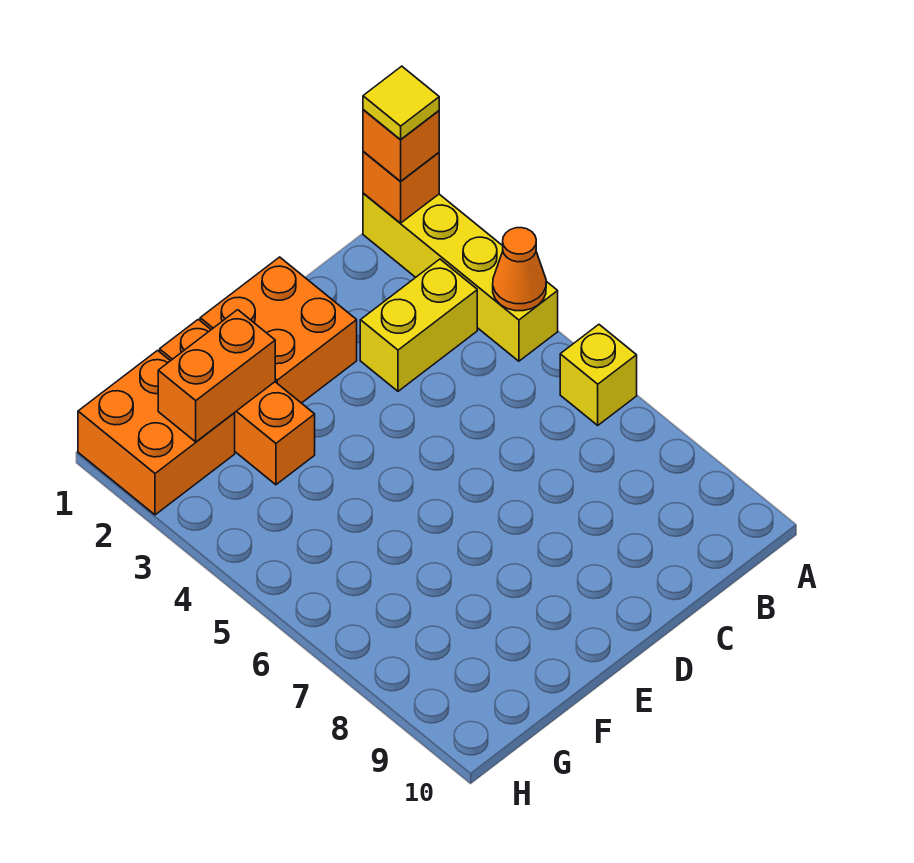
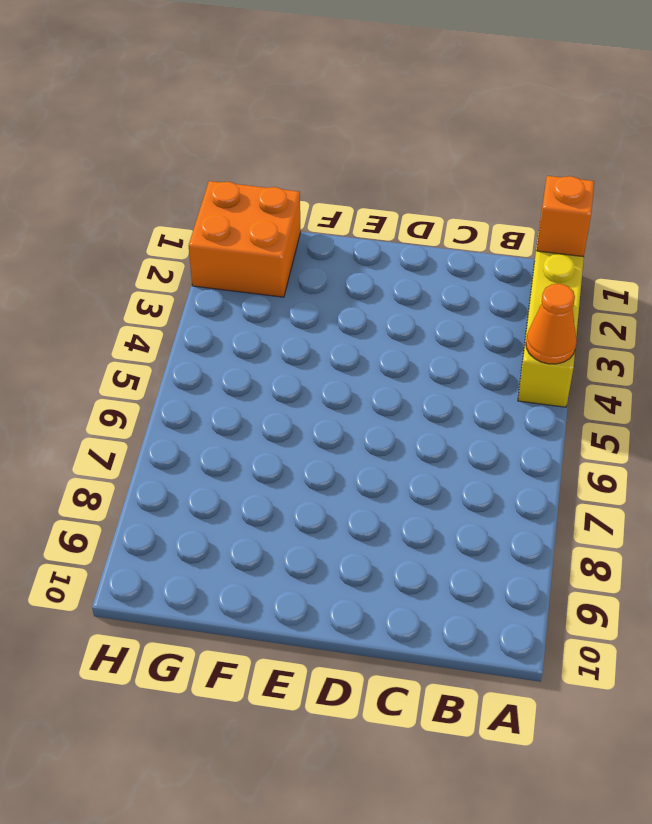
none -> yellow brick A6 level 1
none -> yellow brick B3:C3 level 1

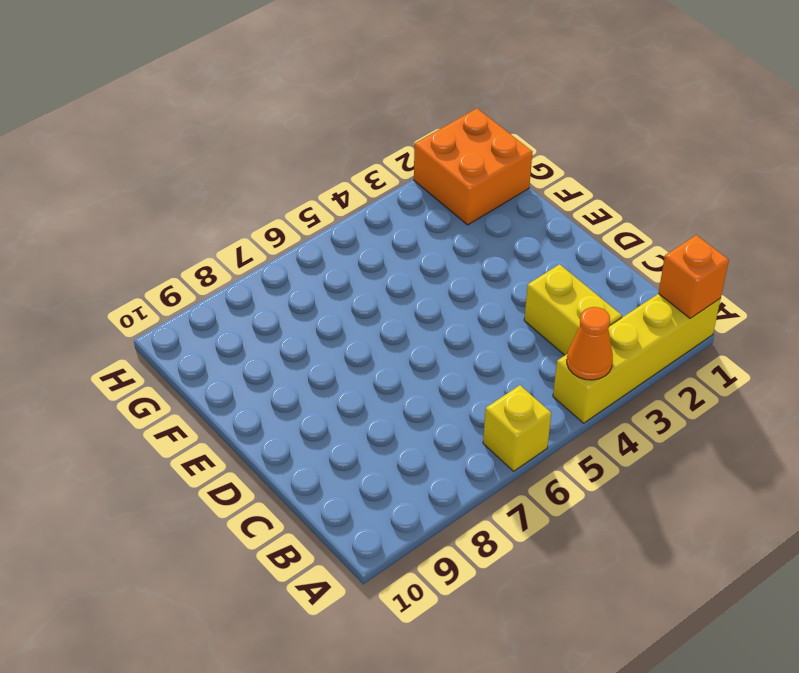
none -> orange brick D1:E2 level 1
none -> orange brick F1:F3 level 1

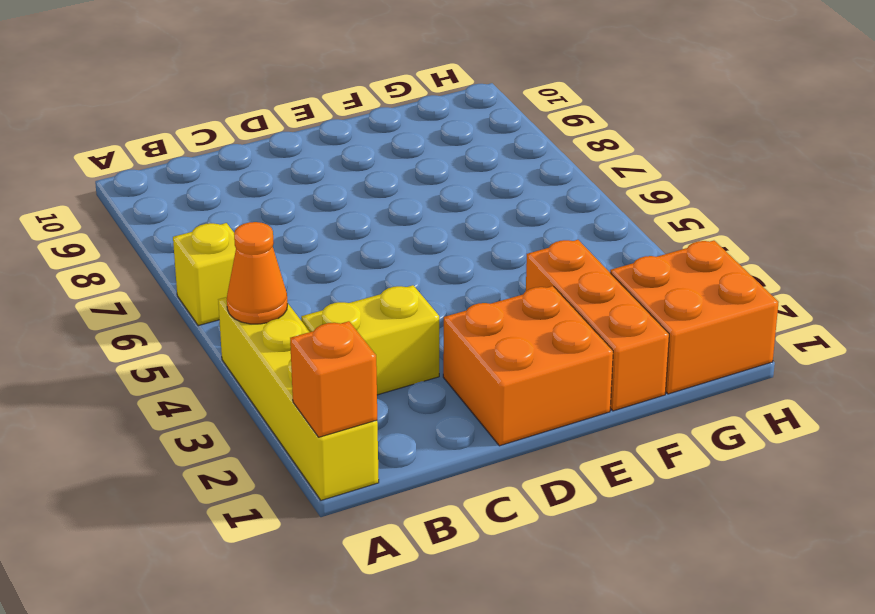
none -> orange brick F2:G2 level 2
none -> orange brick A1 level 3

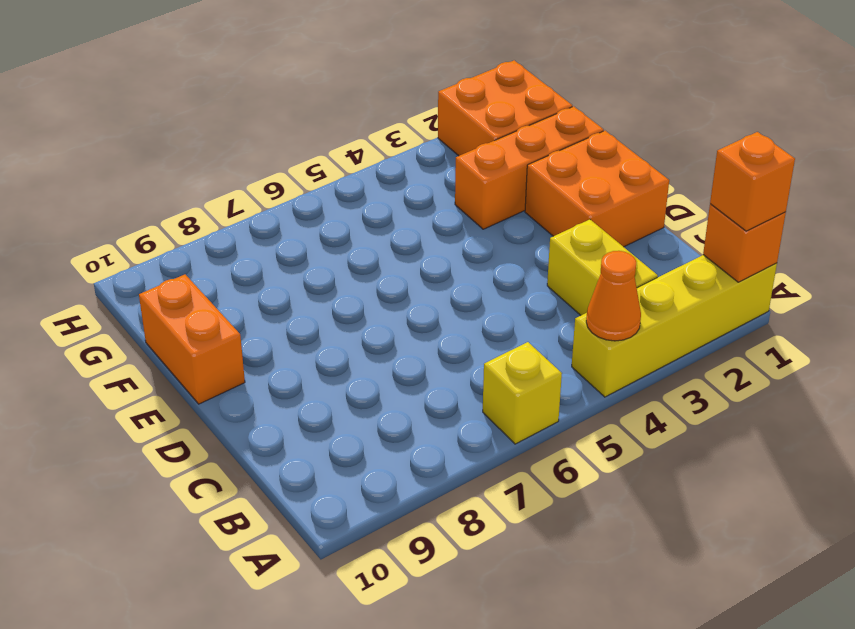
orange brick E10:F10 level 1 -> orange brick F2:G2 level 2
none -> yellow tile A1 level 4

